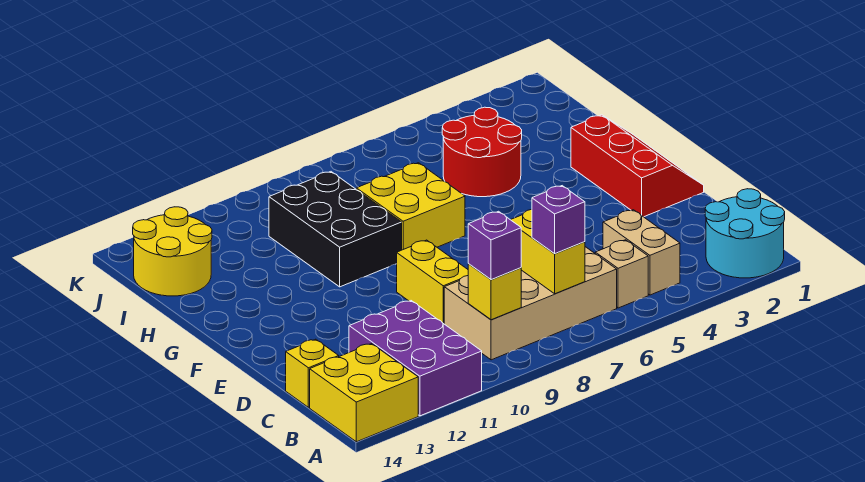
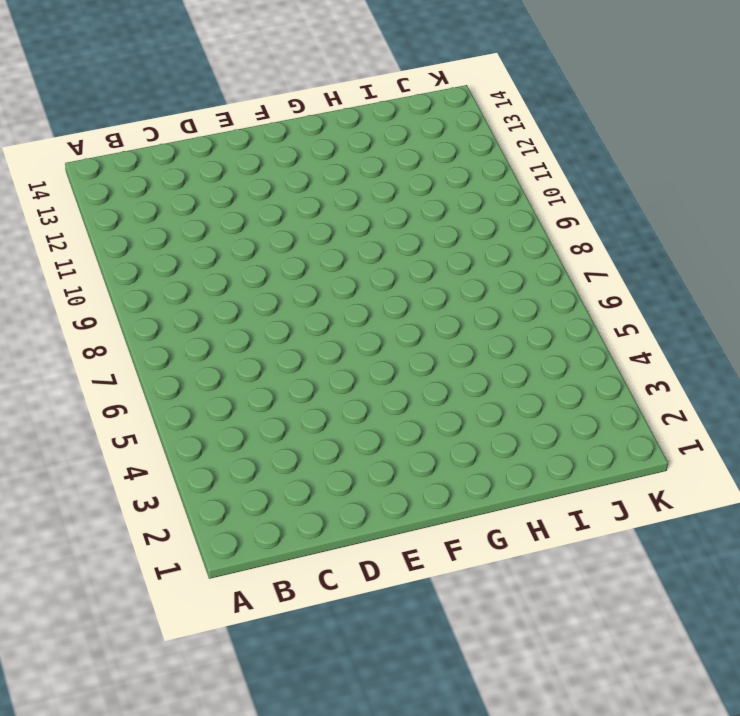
none -> cyan round brick A1:B2 level 1
none -> purple brick A11:C12 level 1
none -> yellow brick A13:B14 level 1

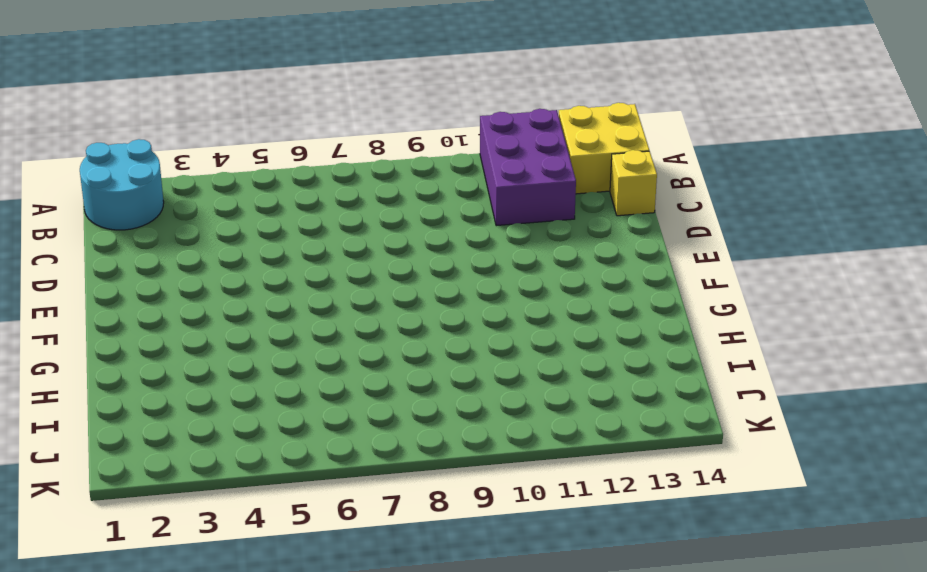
none -> tan brick B4:C4 level 1
none -> tan brick B5 level 1
none -> tan brick B6:C9 level 1

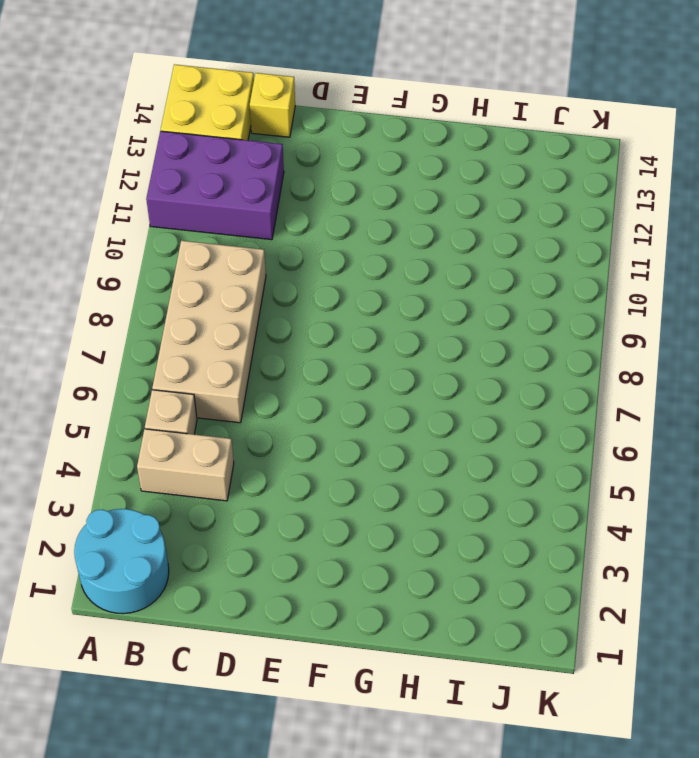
none -> yellow brick D9:E9 level 1
none -> red slope E1:G2 level 1 top 2
none -> yellow brick G7:H8 level 1

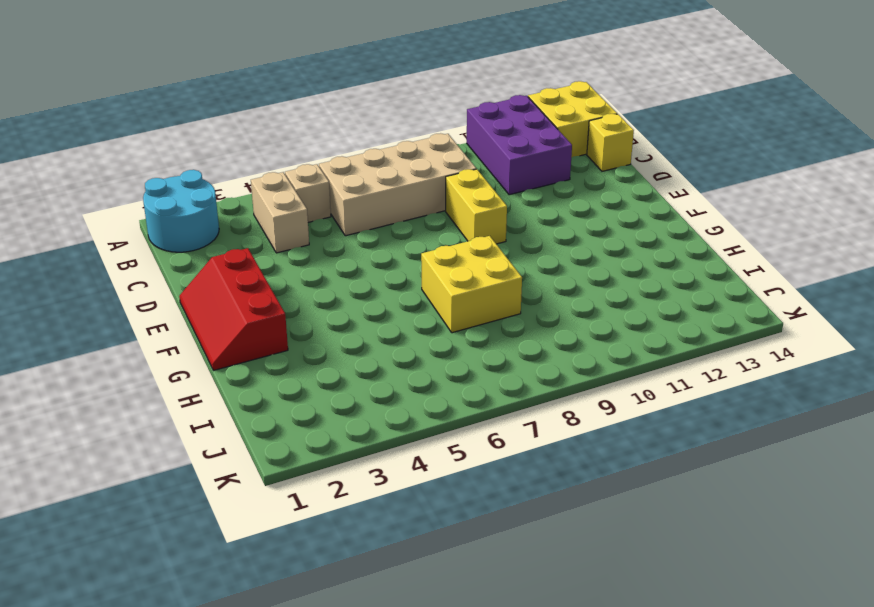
none -> black brick G9:I10 level 1
none -> red round brick H4:I5 level 1
none -> yellow round brick I13:J14 level 1

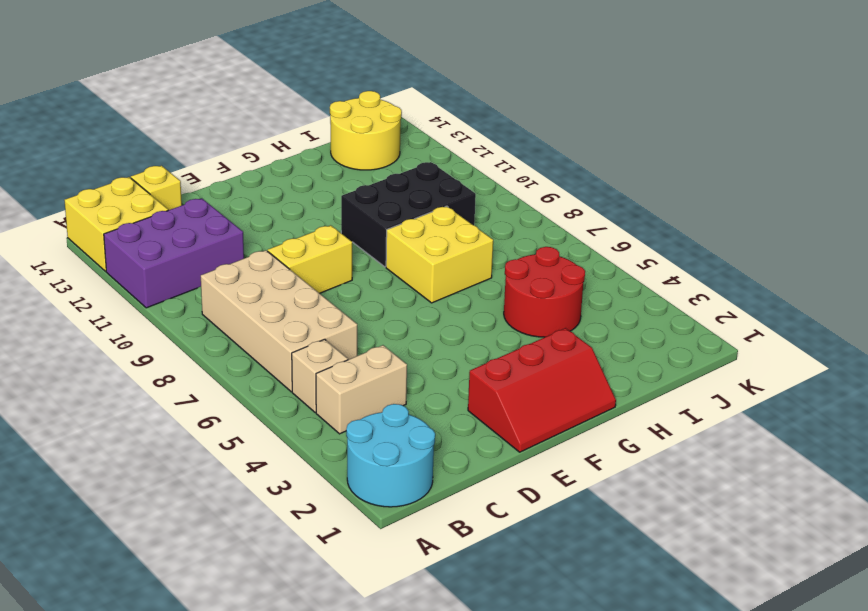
none -> yellow brick B7:C7 level 2
none -> yellow brick B9 level 2
none -> purple brick B7 level 3

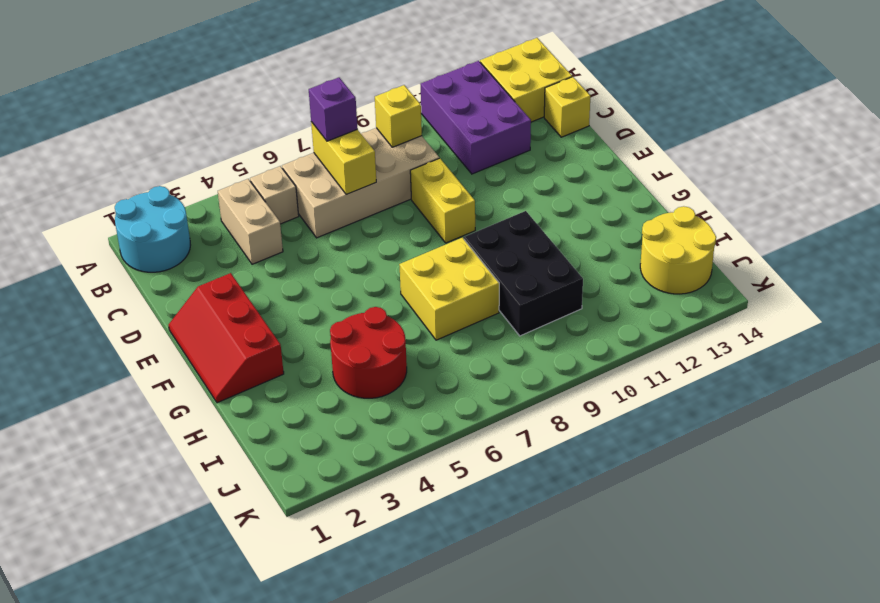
none -> purple brick B9 level 3

